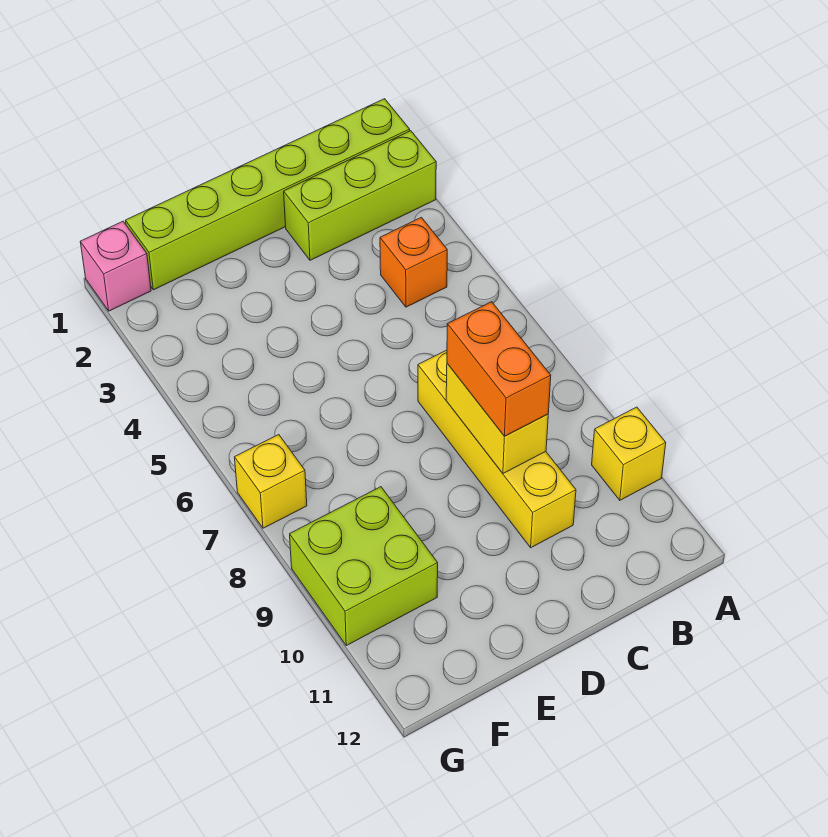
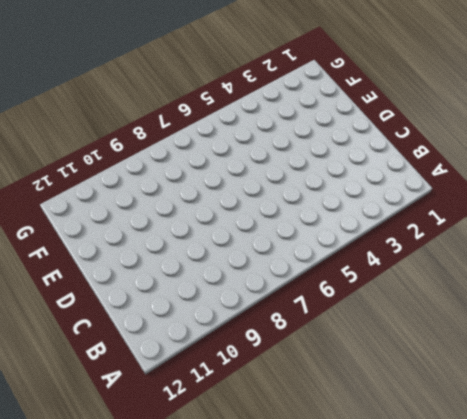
none -> lime brick A1:F1 level 1
none -> lime brick A2:C2 level 1

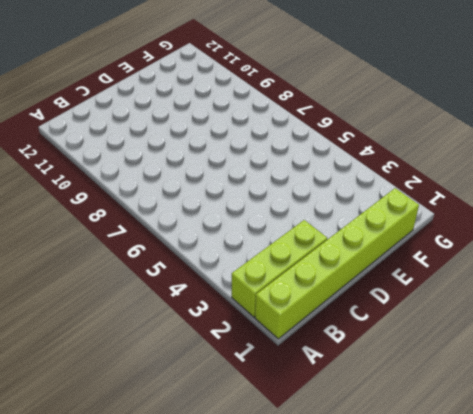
none -> yellow brick A10 level 1
none -> orange brick B4 level 1

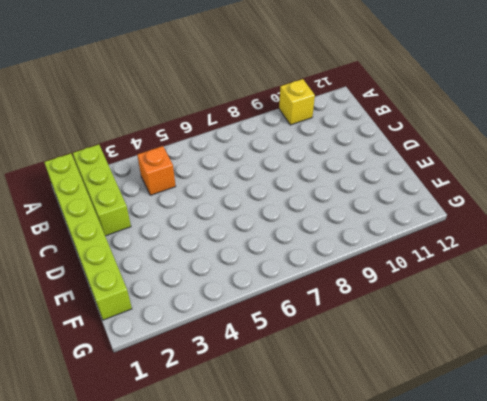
none -> yellow brick C7:C10 level 1
none -> lime brick F9:G10 level 1

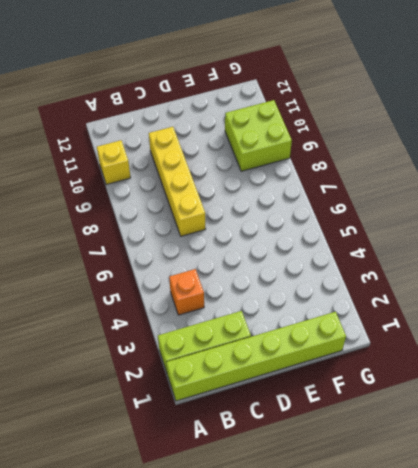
none -> pink brick G1 level 1
none -> yellow brick G7 level 1

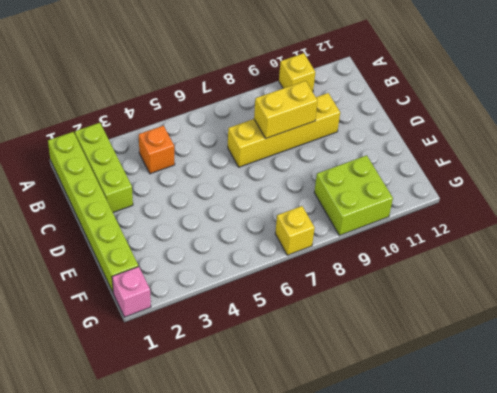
none -> orange brick C8:C9 level 3

